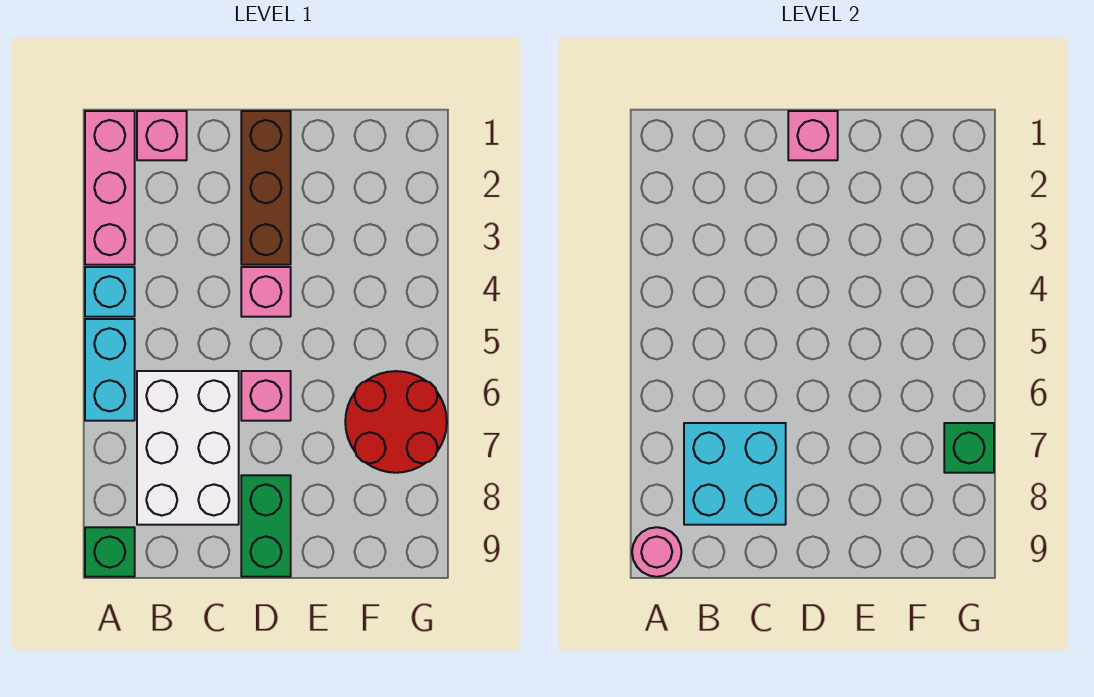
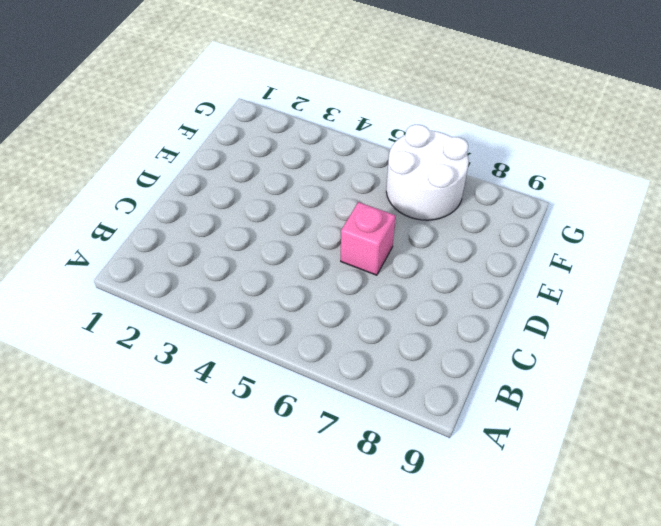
white round brick F6:G7 level 1 -> red round brick F6:G7 level 1
none -> pink brick A1:A3 level 1
none -> cyan brick A4 level 1
none -> cyan brick A5:A6 level 1

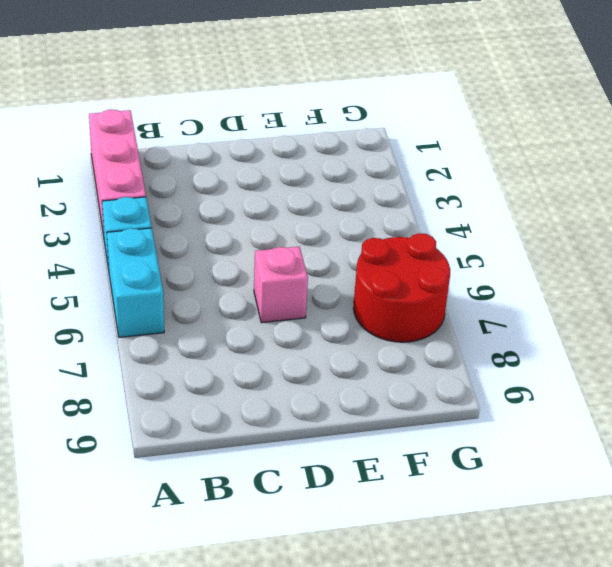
none -> green brick A9 level 1
none -> pink brick B1 level 1
none -> white brick B6:C8 level 1

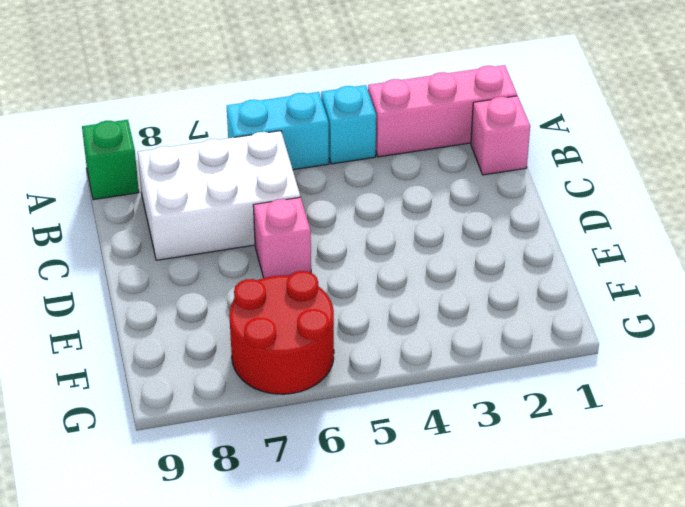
none -> brown brick D1:D3 level 1
none -> pink brick D4 level 1
none -> green brick D8:D9 level 1

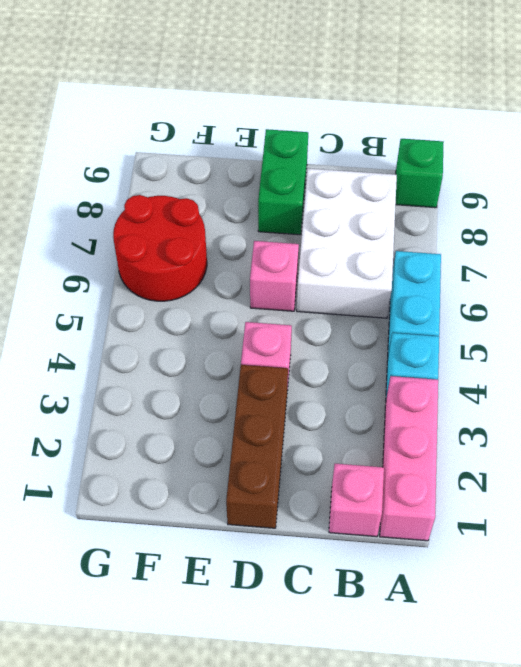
none -> pink round brick A9 level 2
none -> cyan brick B7:C8 level 2
none -> pink brick D1 level 2

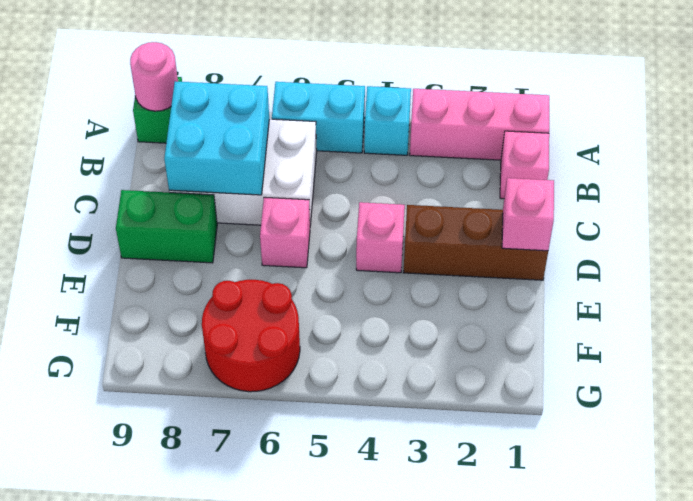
none -> green brick G7 level 2

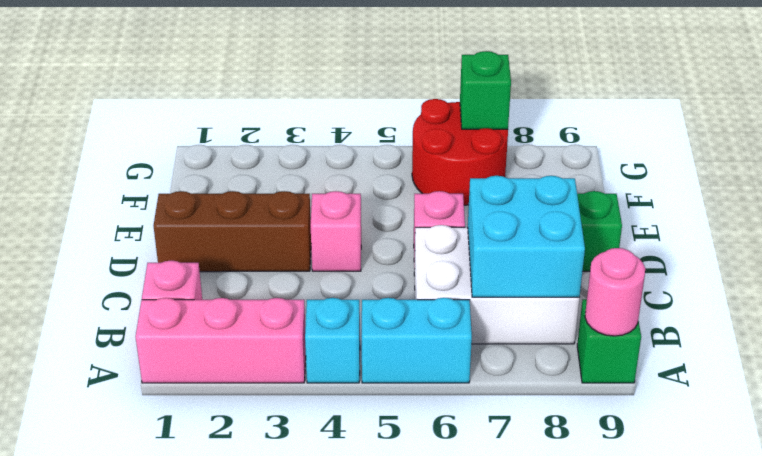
none -> pink brick D1 level 2

